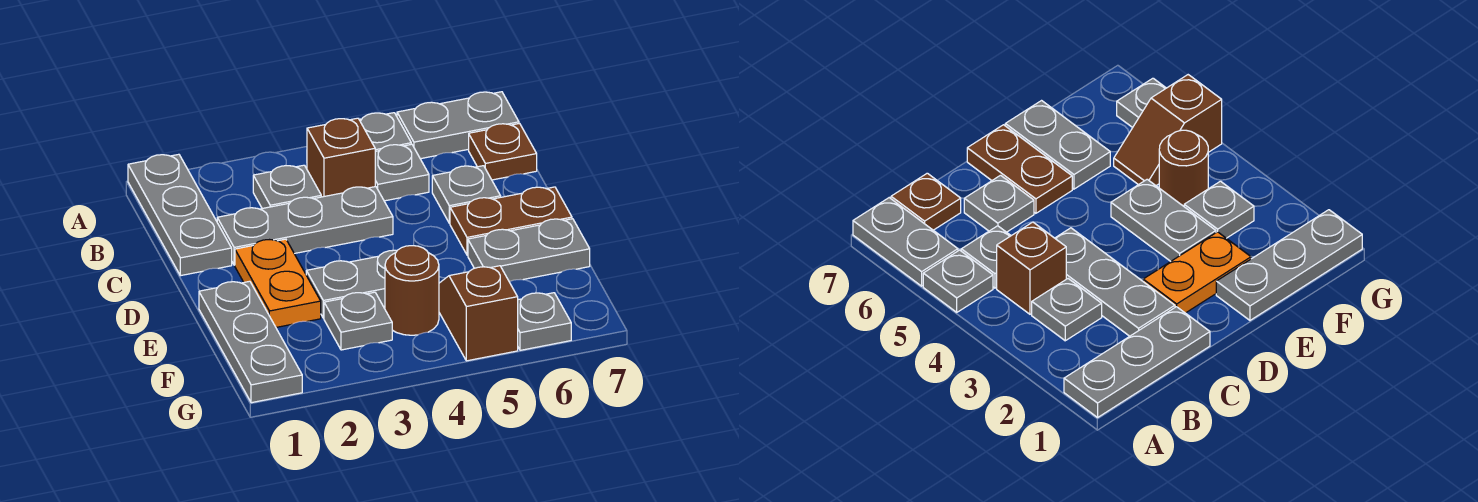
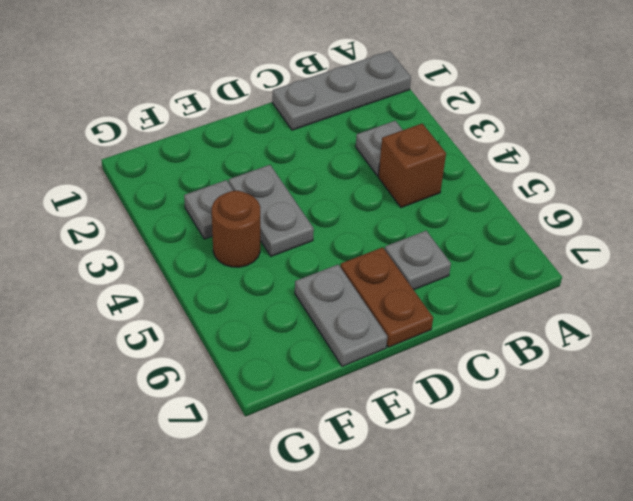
none -> grey plate A5 level 1
none -> grey plate A6:A7 level 1
none -> grey plate B5 level 1

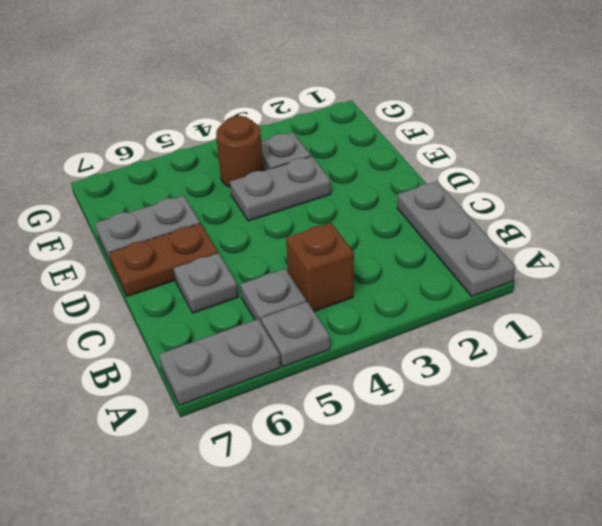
none -> grey plate B3 level 1
none -> brown plate B7 level 1
none -> grey plate C2:C4 level 1

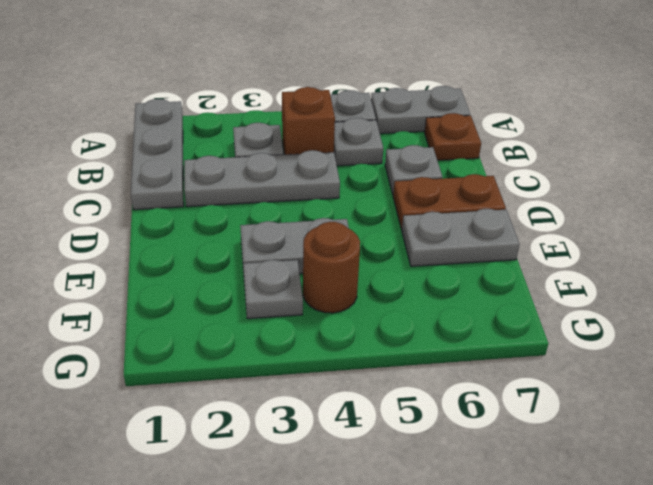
none -> orange plate D2:E2 level 1
none -> grey plate E1:G1 level 1
none -> brown slope F5:G5 level 1 top G

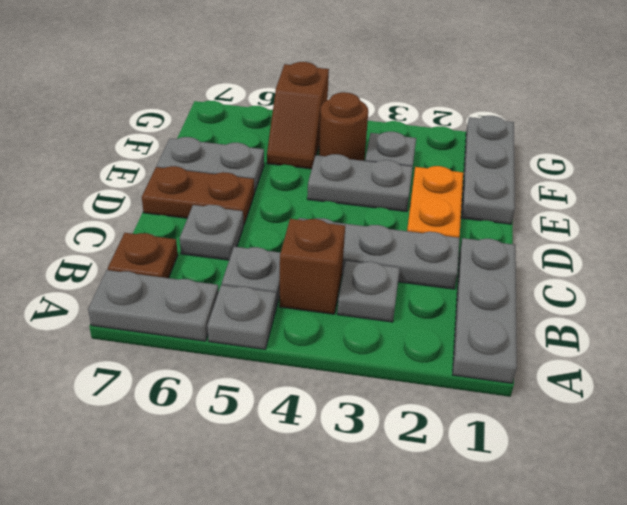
none -> grey plate G6 level 1

